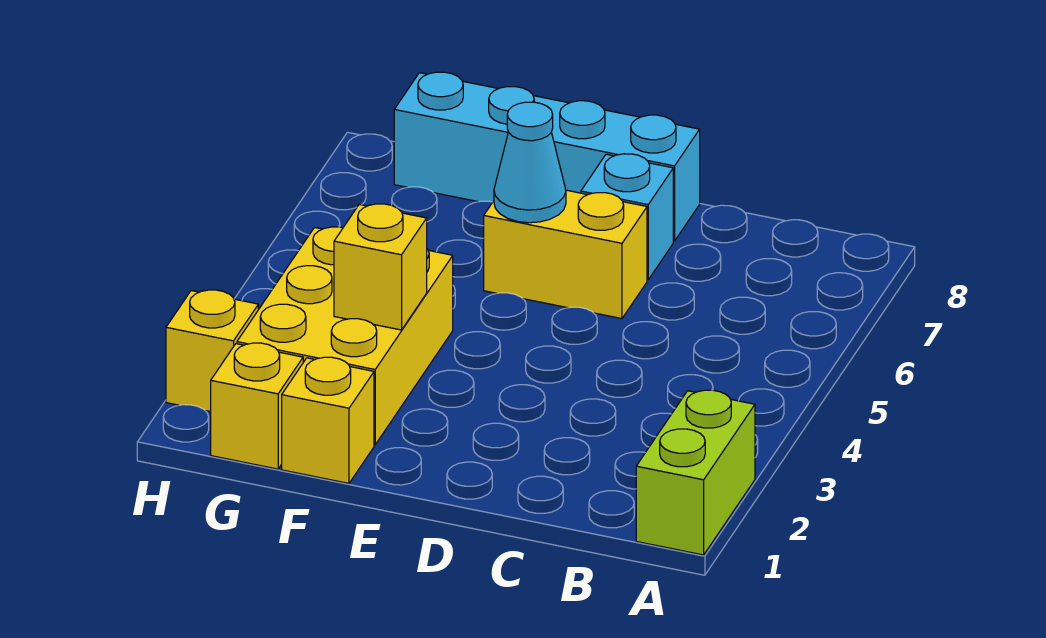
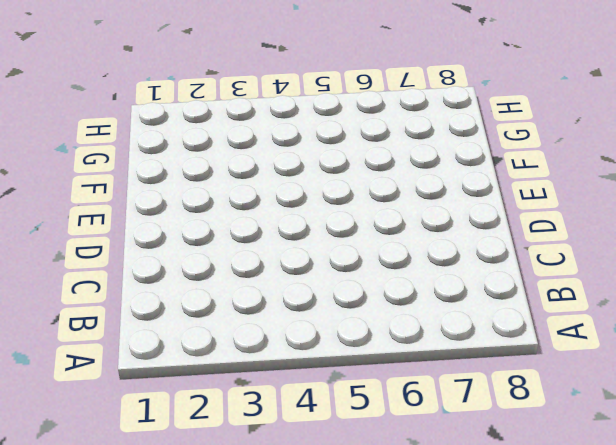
none -> lime brick A1:A2 level 1
none -> yellow brick D6:E6 level 1

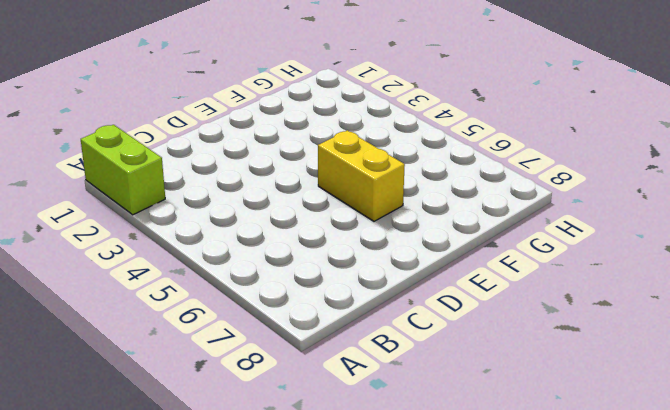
yellow brick E5:E6 level 1 -> yellow brick D6:E6 level 1
none -> cyan brick D7 level 1
none -> cyan brick D8:G8 level 1

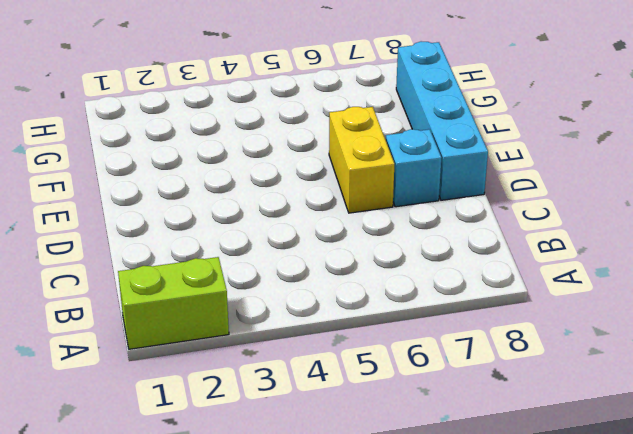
none -> yellow brick F1 level 1
none -> yellow brick F2:G4 level 1

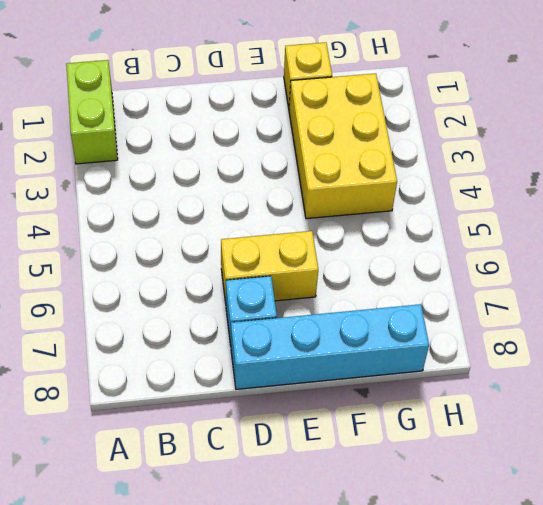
none -> yellow brick G1 level 1
none -> yellow brick H2 level 1

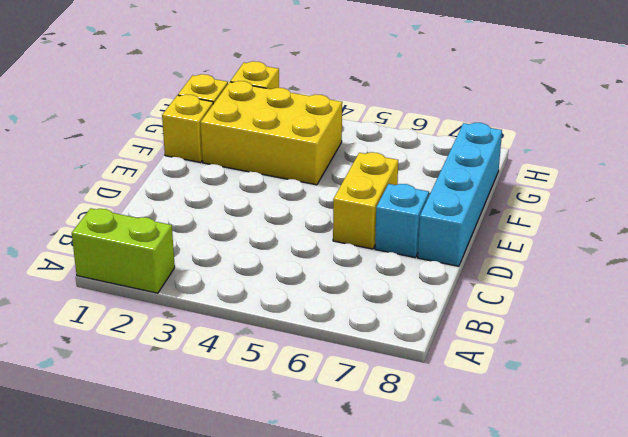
none -> cyan cone E6 level 2
none -> yellow brick F3 level 2

